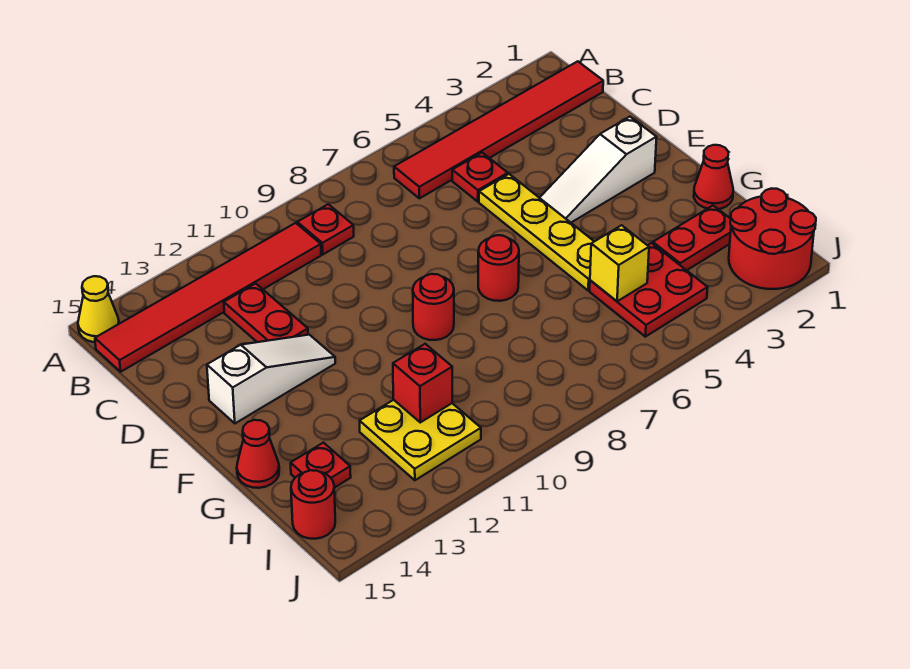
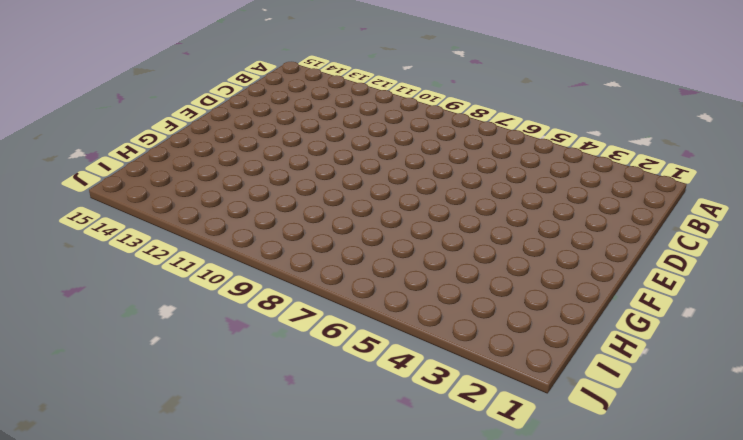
none -> yellow cone A15 level 1
none -> red tile B1:B6 level 1
none -> red plate B9 level 1

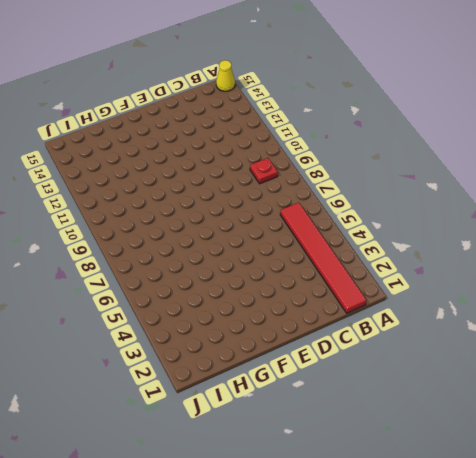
none -> red tile B10:B15 level 1
none -> red plate C5 level 1
none -> red plate C12:D12 level 1

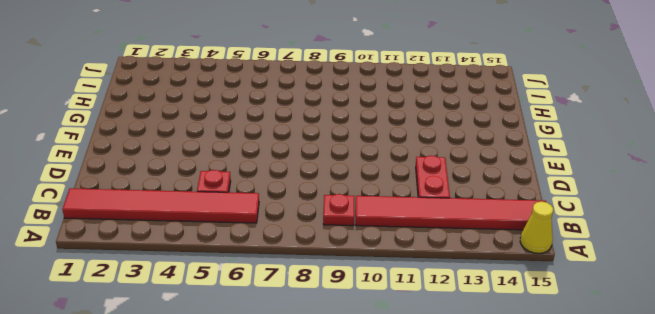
none -> yellow plate D5:G5 level 1
none -> white slope E2:E4 level 1 top 2
none -> white slope E12:E14 level 1 top 14

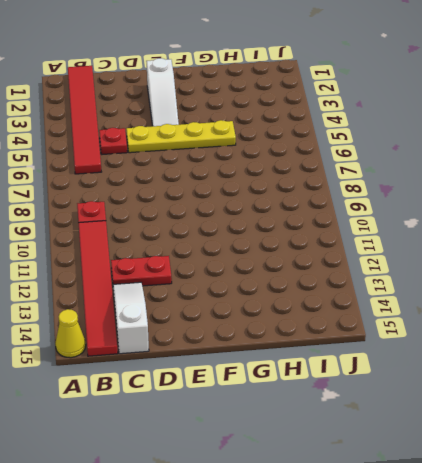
white slope C13:C15 level 1 top 15 -> white slope E12:E14 level 1 top 14
none -> red round brick F7 level 1
none -> red round brick F9 level 1
none -> red cone G1 level 1

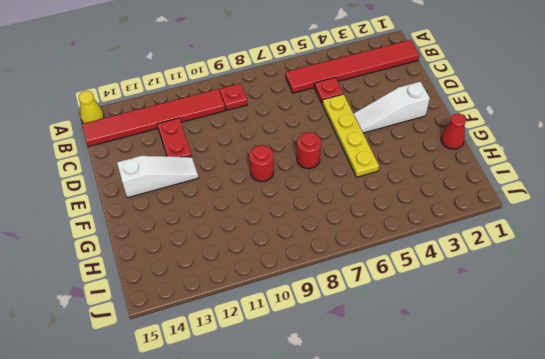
none -> red cone G15 level 1
none -> red plate H2:H3 level 1
none -> red plate H4:I5 level 1

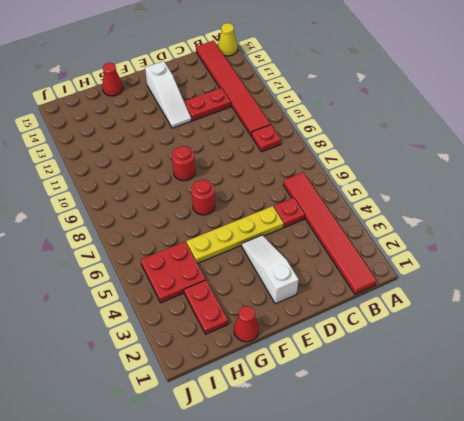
none -> yellow plate H11:I12 level 1
none -> red plate H14 level 1
none -> red round brick I1:J2 level 1

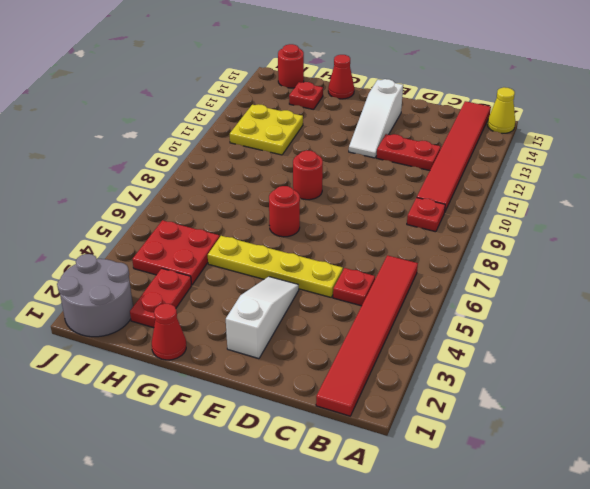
grey round brick I1:J2 level 1 -> red round brick I1:J2 level 1
none -> yellow brick H5 level 2
none -> red brick H11 level 2

